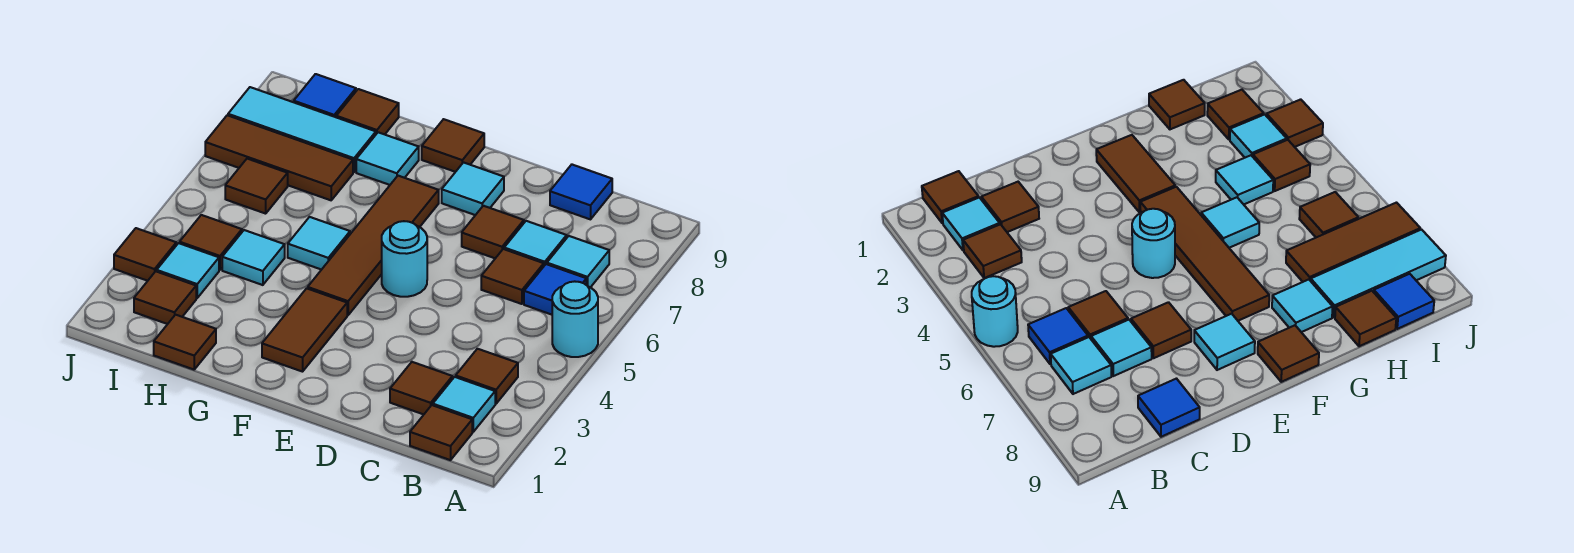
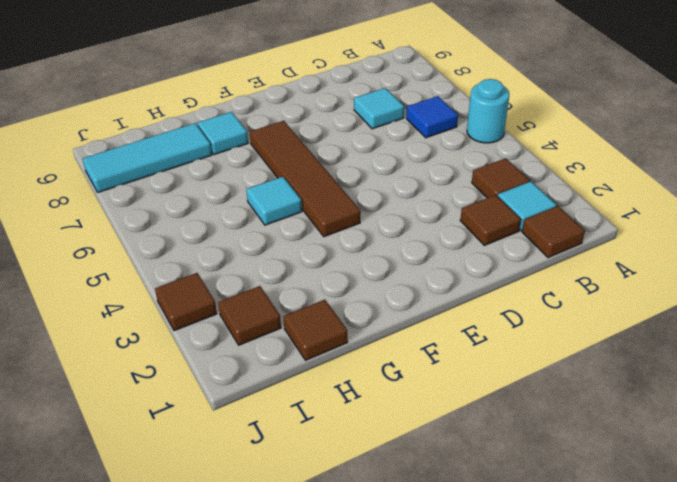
none -> cyan tile B7 level 1
none -> brown tile C6 level 1
none -> blue tile C9 level 1

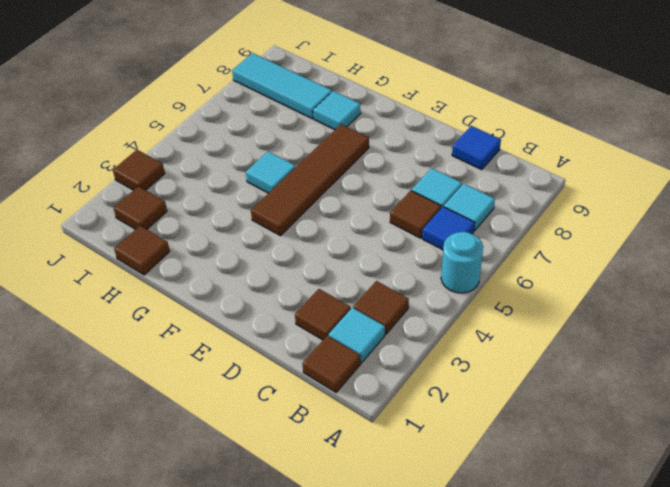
none -> brown tile D7 level 1
none -> cyan round brick E5 level 1
none -> cyan tile E8 level 1

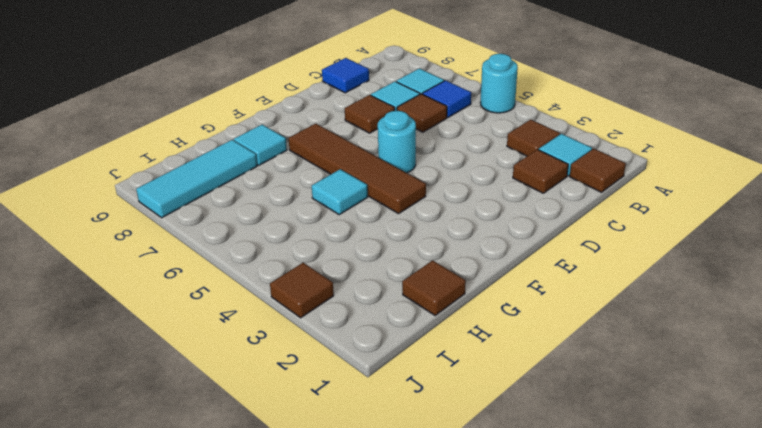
none -> cyan tile E8 level 1
none -> brown tile F2:F3 level 1
none -> brown tile F9 level 1

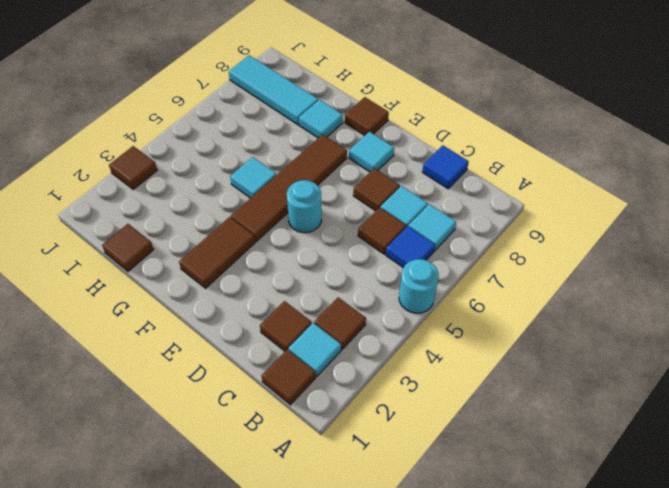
none -> cyan tile H4 level 1
none -> brown tile H7:J7 level 1
none -> brown tile H9 level 1

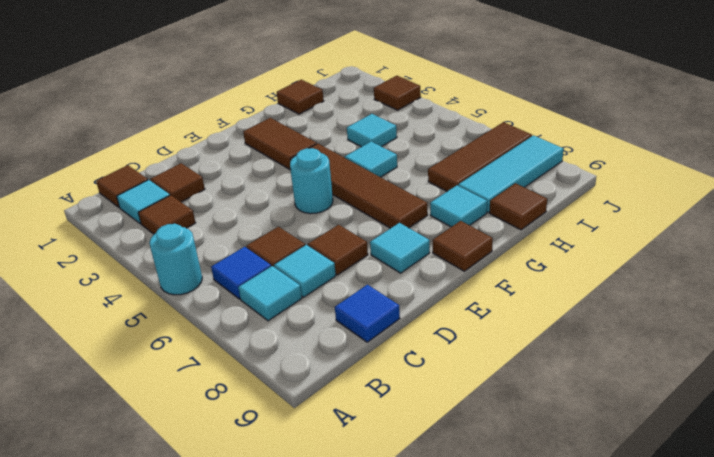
none -> brown tile I2 level 1
none -> cyan tile I3 level 1
none -> brown tile I4 level 1

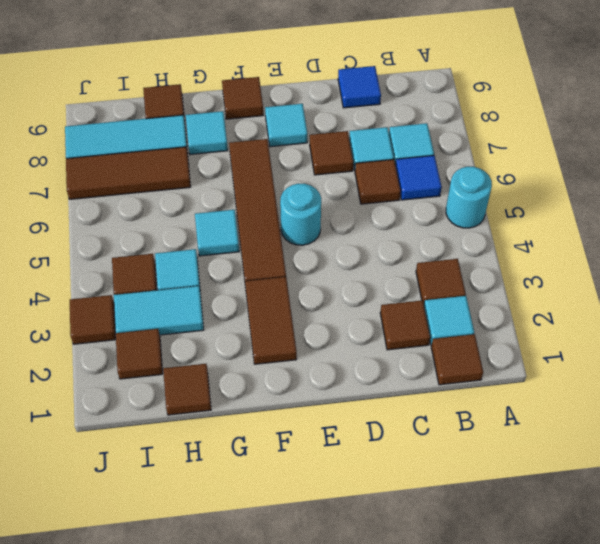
cyan tile H3:I3 level 1 -> cyan tile I3 level 1
none -> brown tile I6 level 1
none -> blue tile I9 level 1

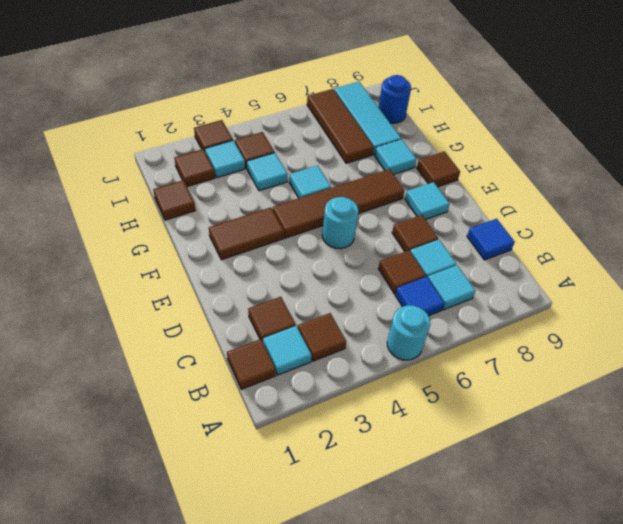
blue round brick I9 level 1 -> blue tile I9 level 1
none -> brown tile H9 level 1
none -> brown tile I6 level 1

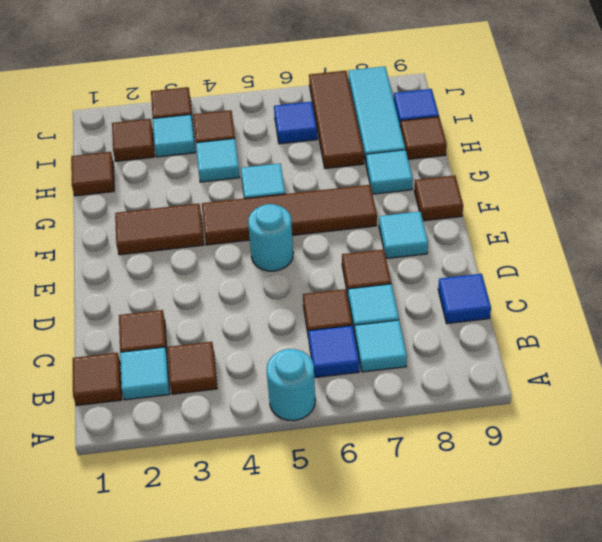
blue tile I6 level 1 -> brown tile I6 level 1

